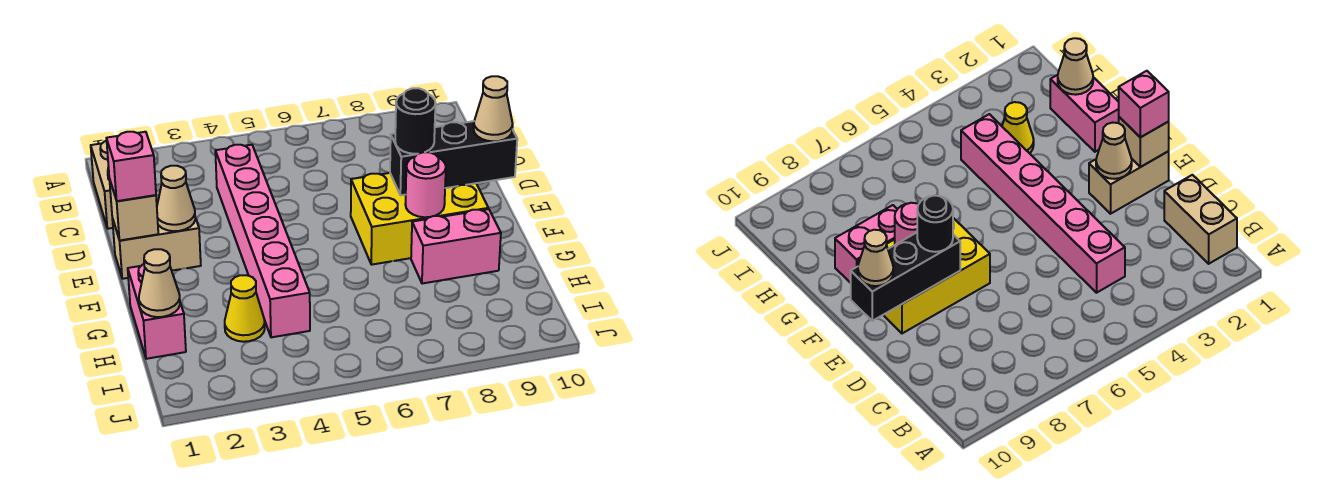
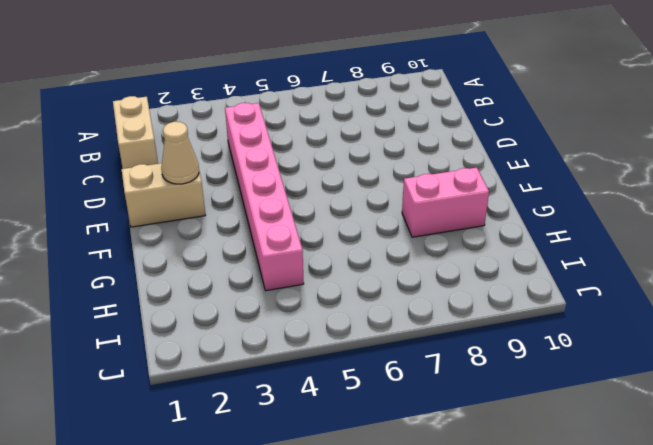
none -> yellow brick E7:F9 level 1
none -> pink brick G1:H1 level 1
none -> yellow cone H3 level 1

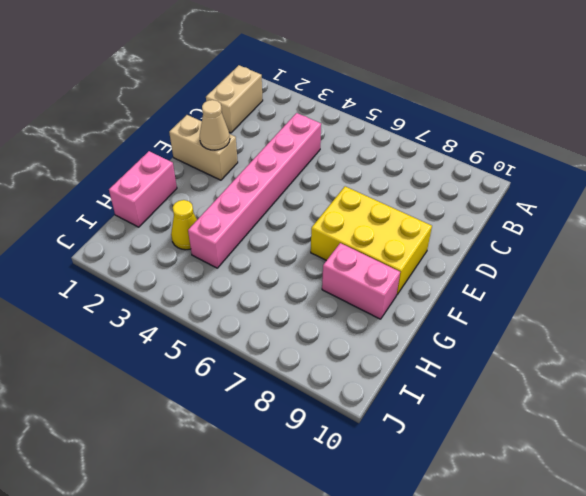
none -> tan brick E1 level 2
none -> black brick E8:E10 level 2
none -> pink round brick F8 level 2

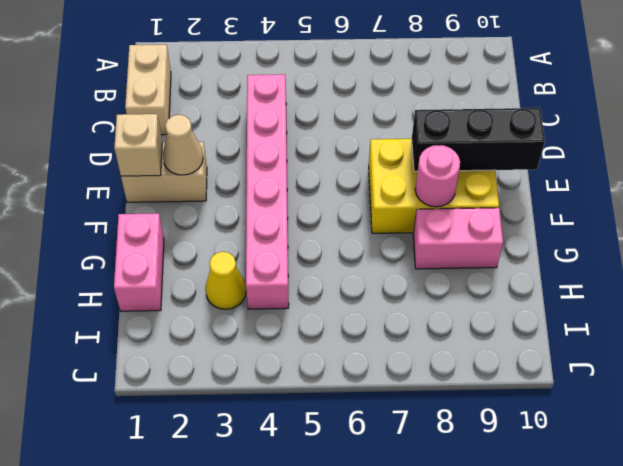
none -> tan cone H1 level 2
none -> pink brick E1 level 3
none -> black round brick E8 level 3

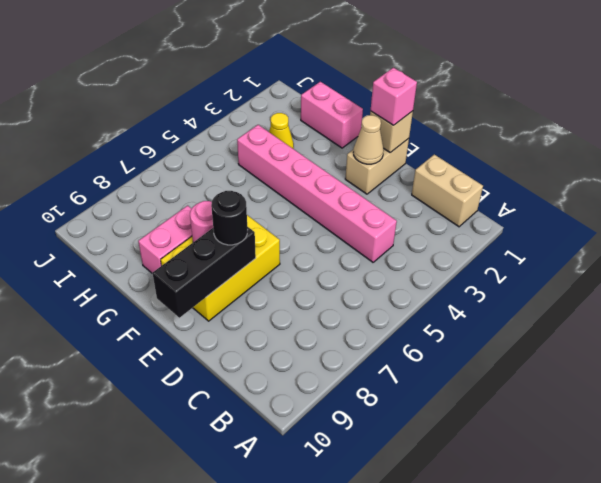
none -> tan cone H1 level 2
none -> tan cone E10 level 3

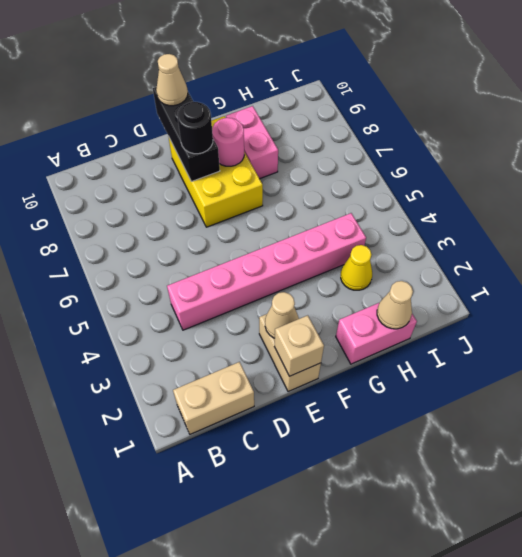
none -> pink brick E1 level 3

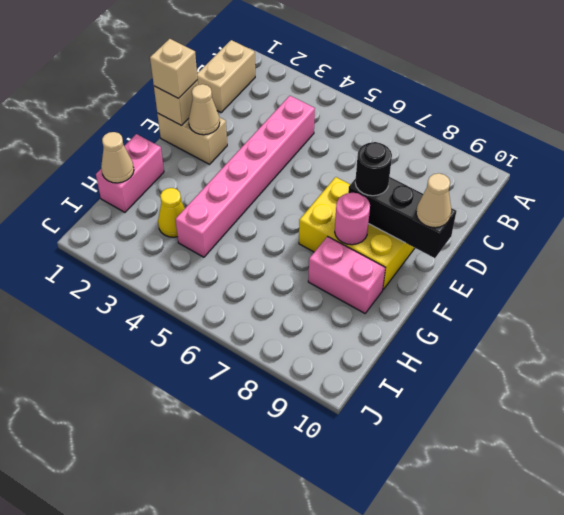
tan brick E1 level 3 -> pink brick E1 level 3

